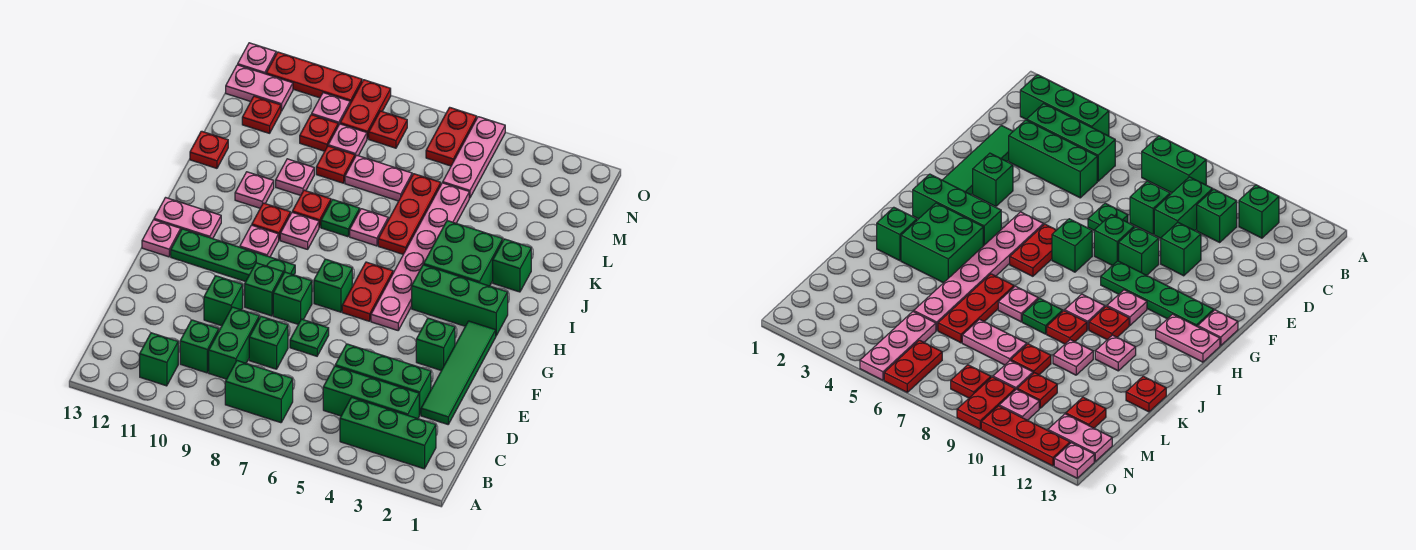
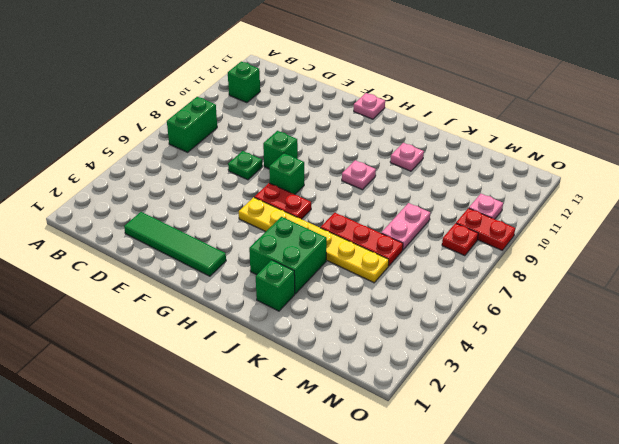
yellow plate G5:L5 level 1 -> pink plate G5:L5 level 1
none -> green brick B2:B4 level 1
none -> green brick C3:C5 level 1
none -> green brick C9:D9 level 1
none -> green brick C10 level 1

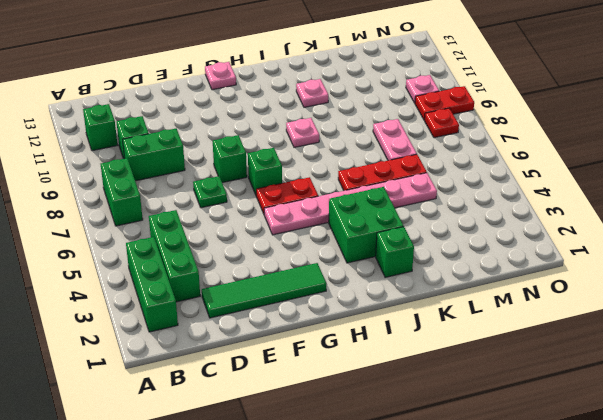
none -> green brick D3:D5 level 1
none -> green brick D8 level 1
none -> green brick E10 level 1
none -> green brick F3 level 1

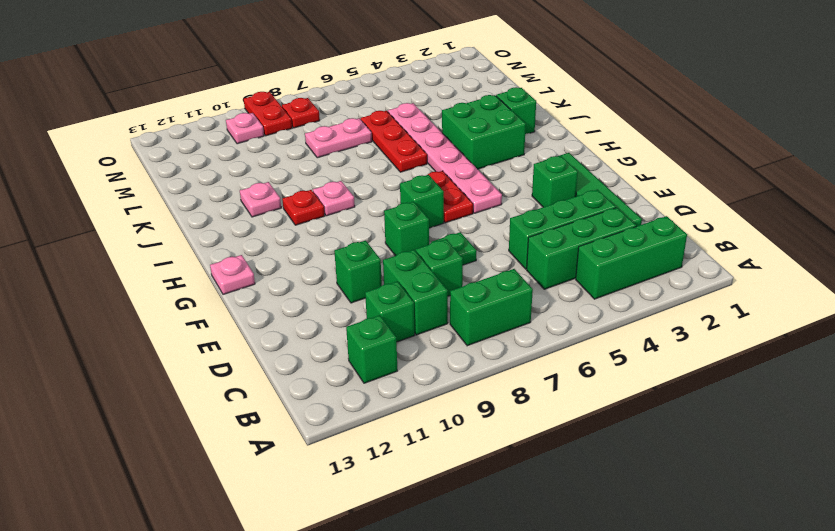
none -> green brick F9 level 1
none -> green plate G9:G12 level 1
none -> green brick H2:H4 level 1
none -> pink plate H10 level 1

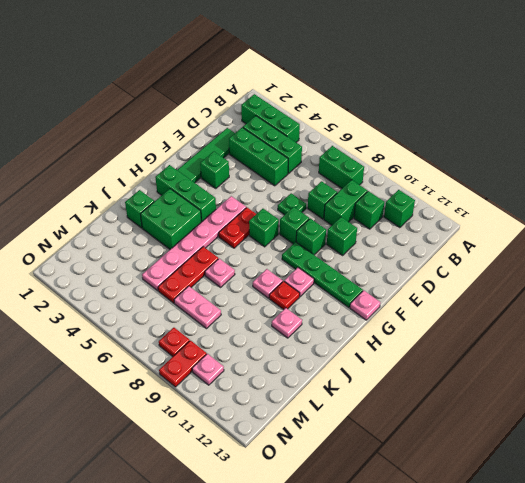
none -> pink plate H12:H13 level 1
none -> green plate J8 level 1
none -> red plate J9 level 1
none -> pink plate K10 level 1

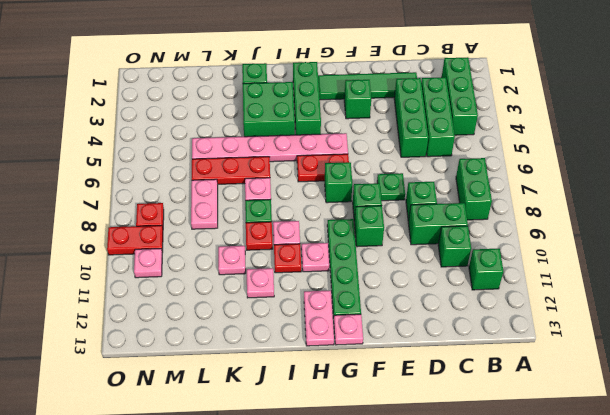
none -> green brick E10 level 1
none -> red plate K13 level 1
none -> red plate L9 level 1
none -> pink plate M5:O5 level 1

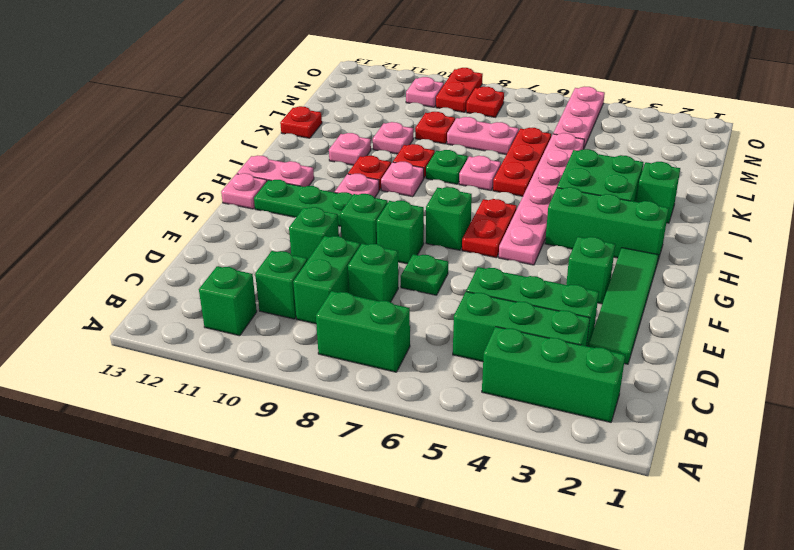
none -> pink plate M9 level 1
none -> red plate M10 level 1
none -> red plate M12 level 1
none -> red plate N6:O6 level 1

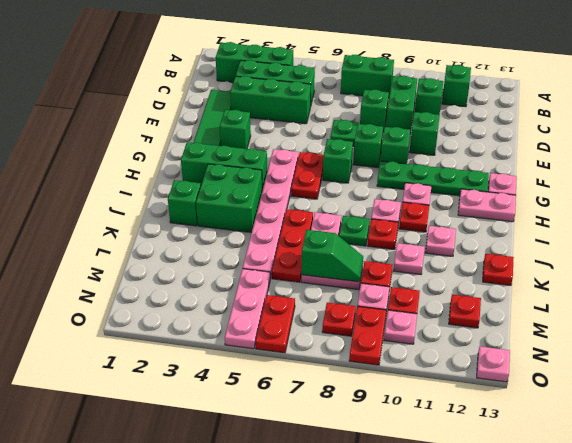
green slope L7:L8 level 2 top 7 -> none
none -> pink plate N12:N13 level 1
none -> red plate O10:O12 level 1

